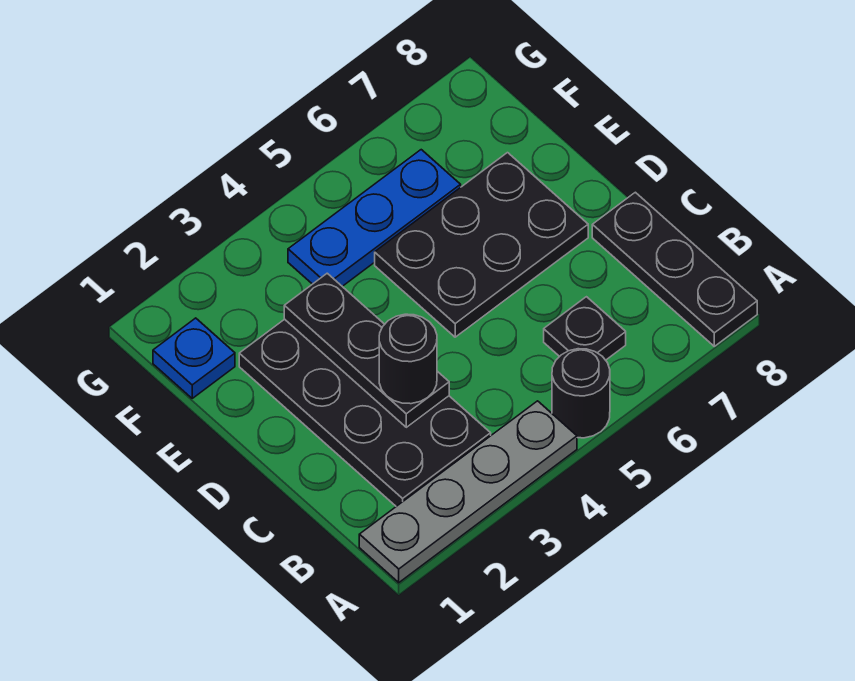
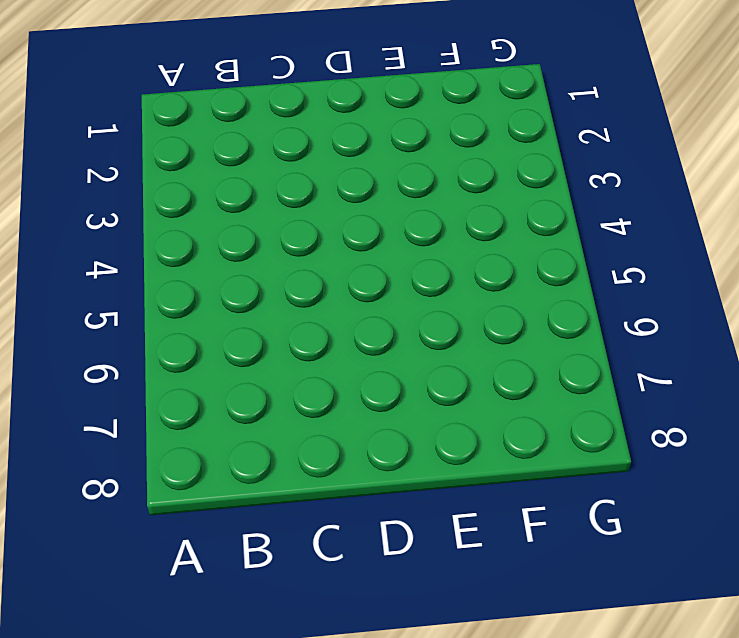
none -> grey plate A1:A4 level 1
none -> black round brick A5 level 1

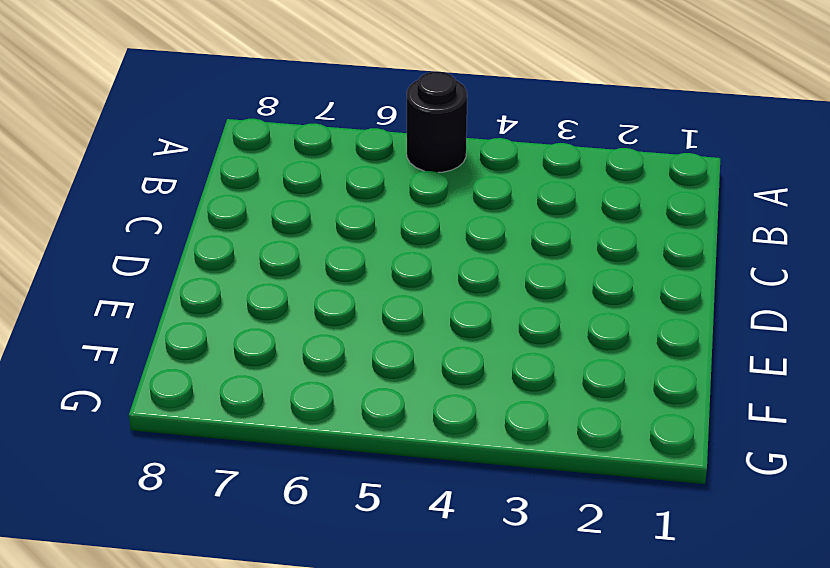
none -> grey plate A1:A4 level 1
none -> black plate A8:C8 level 1

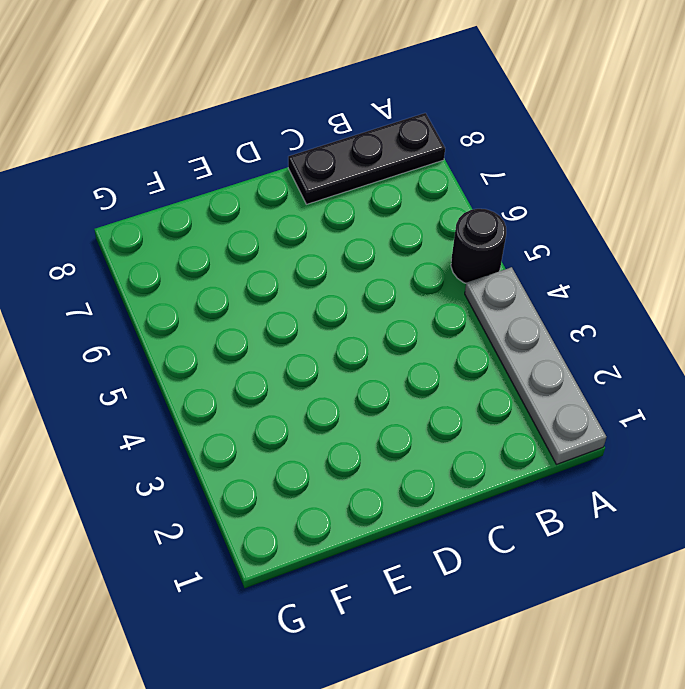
none -> black plate B2:E3 level 1
none -> black plate B6 level 1

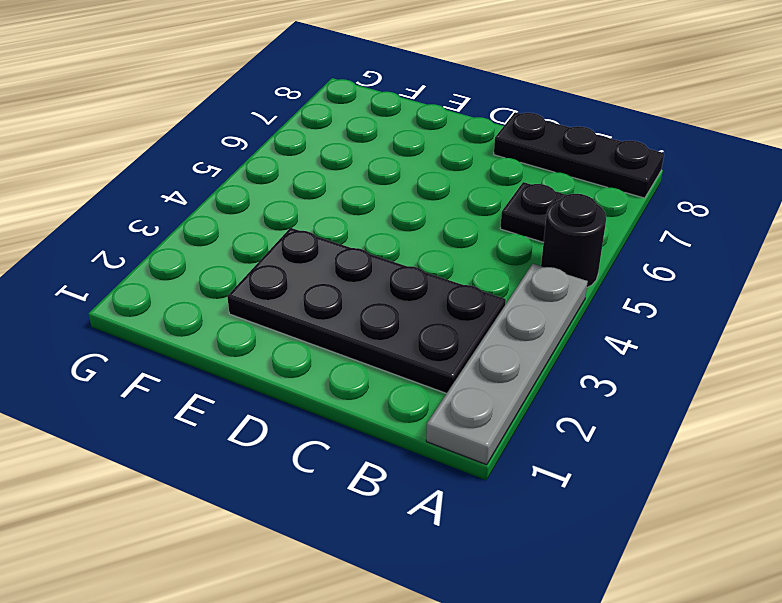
none -> black plate D5:E7 level 1
none -> blue plate F1 level 1

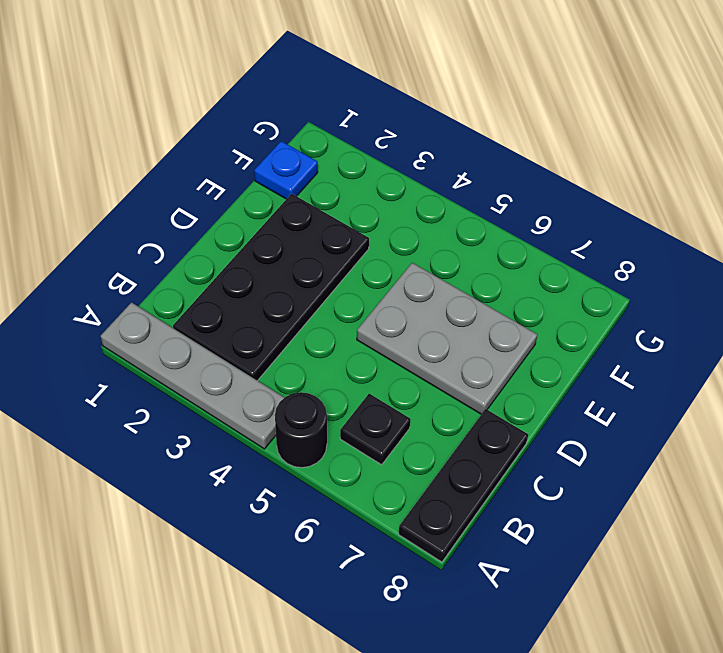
grey plate D5:E7 level 1 -> black plate D5:E7 level 1
none -> blue plate F4:F6 level 1
none -> black plate C3:E3 level 2

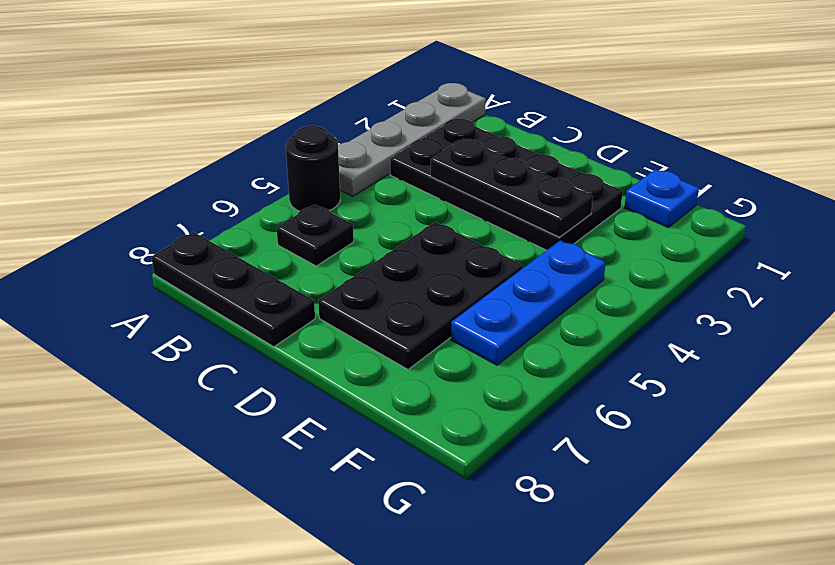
none -> black round brick C3 level 3

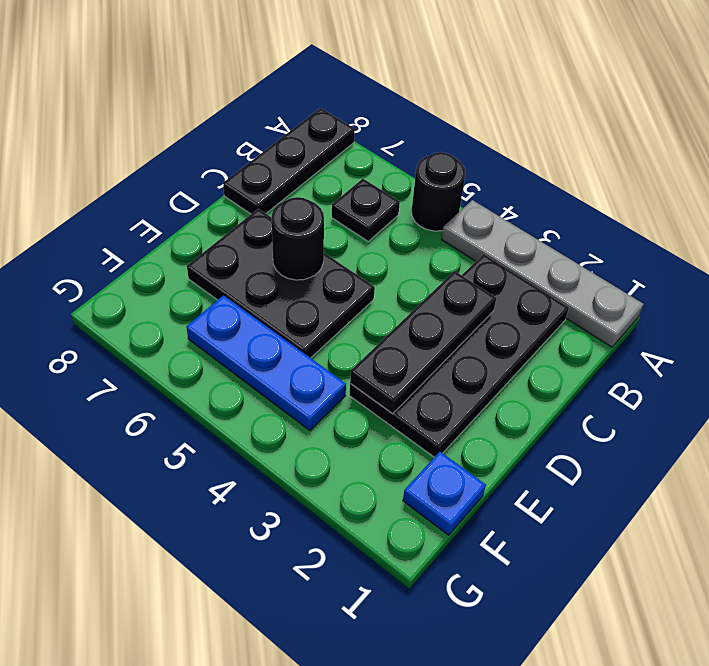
black round brick D6 level 2 -> black round brick C3 level 3

